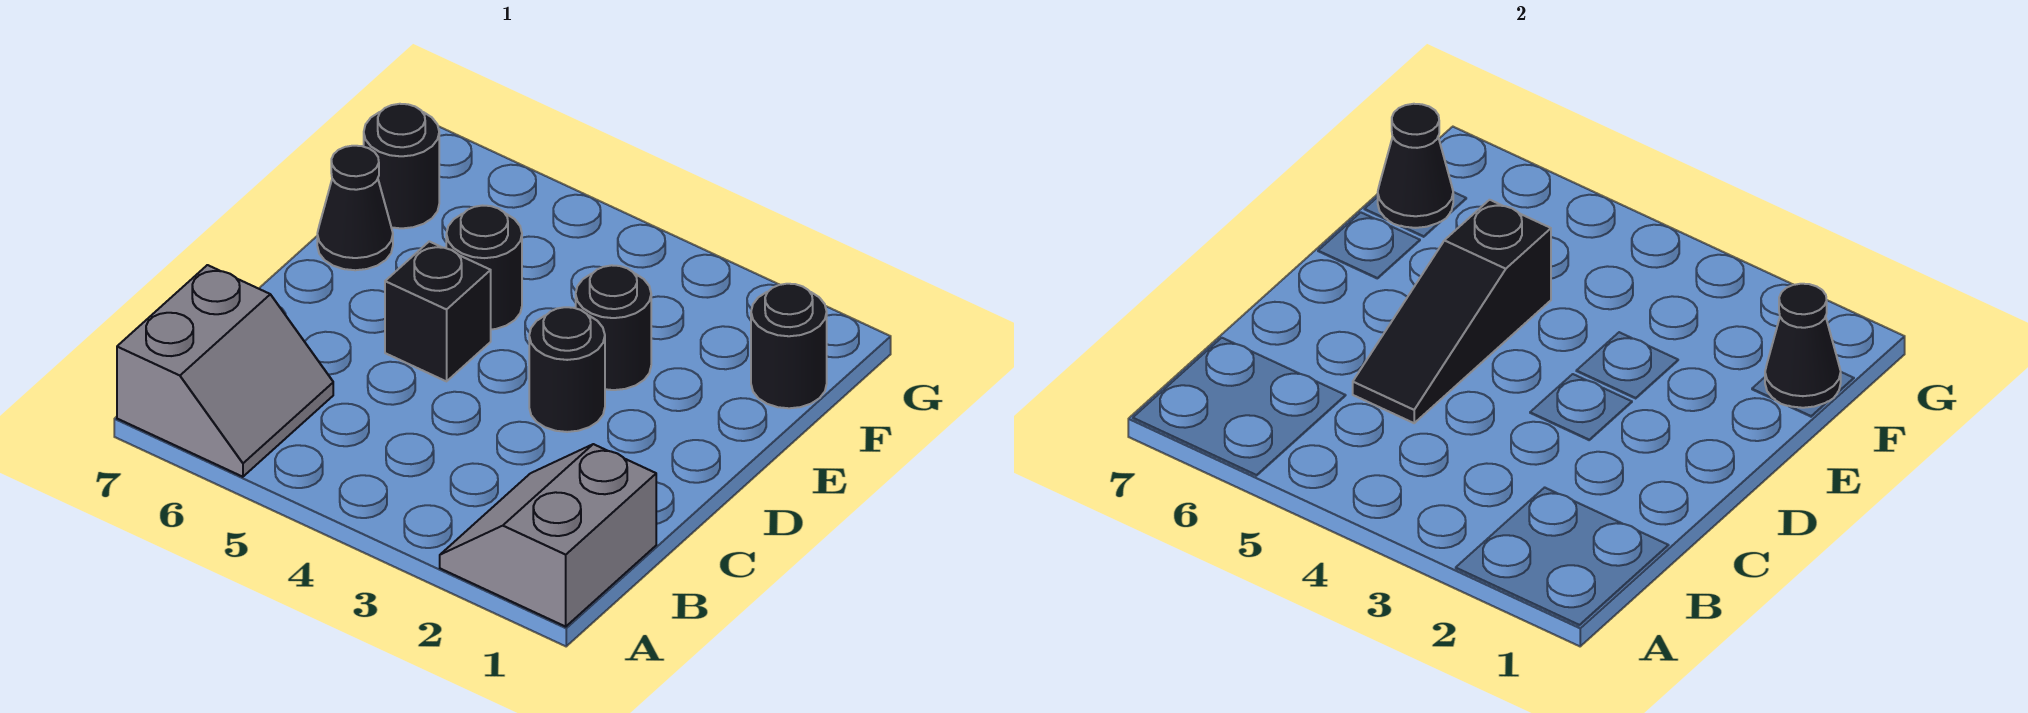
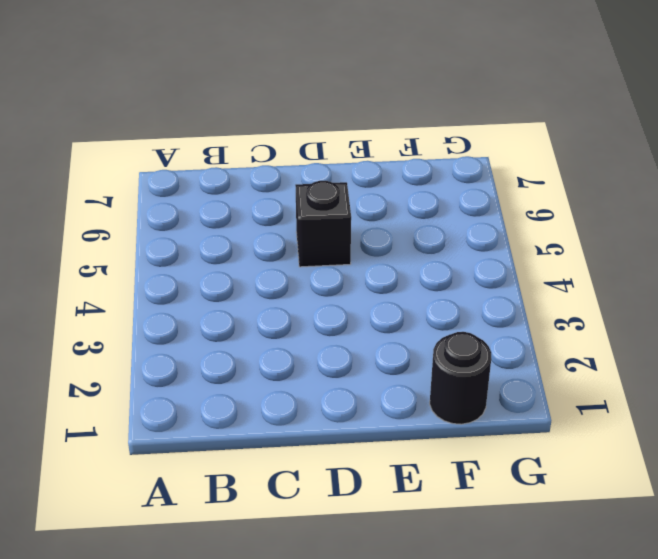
none -> grey slope A1:B2 level 1 top 1
none -> grey slope A6:B7 level 1 top 7
none -> black round brick D3 level 1

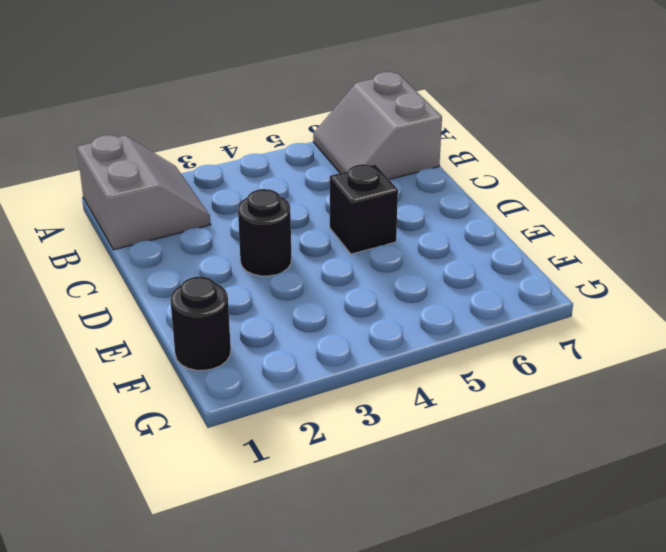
none -> black round brick E3 level 1
none -> black round brick E5 level 1
none -> black cone E7 level 1

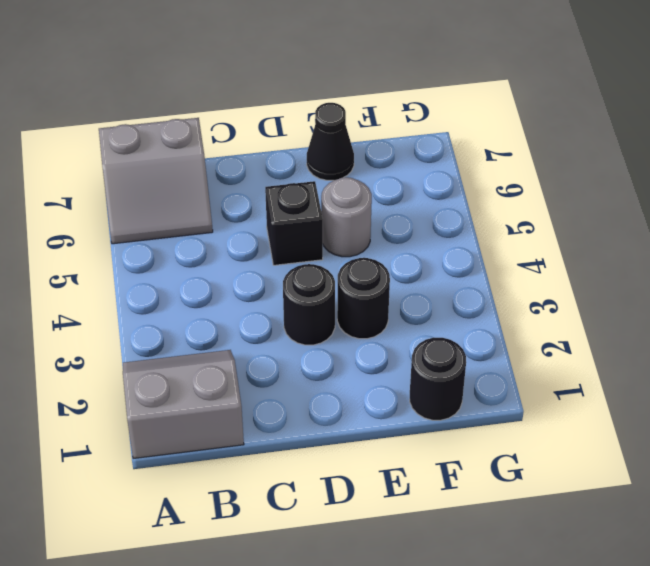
grey round brick E5 level 1 -> black round brick E5 level 1
none -> black round brick F7 level 1
none -> black slope C5:E5 level 2 top E
none -> black cone F1 level 2

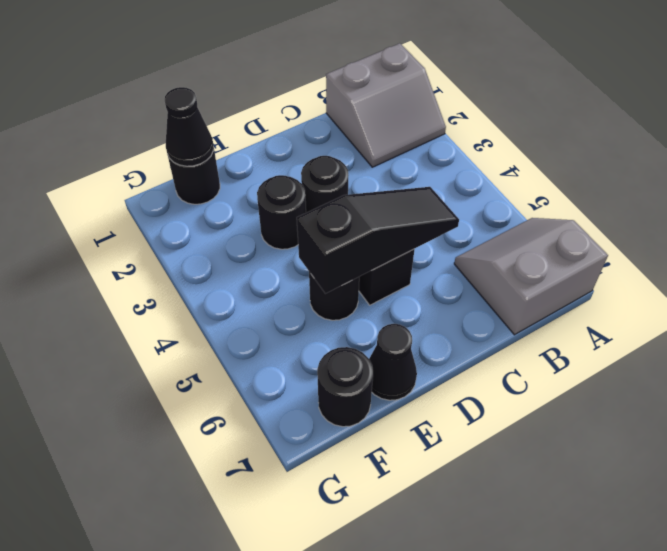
none -> black cone F7 level 2

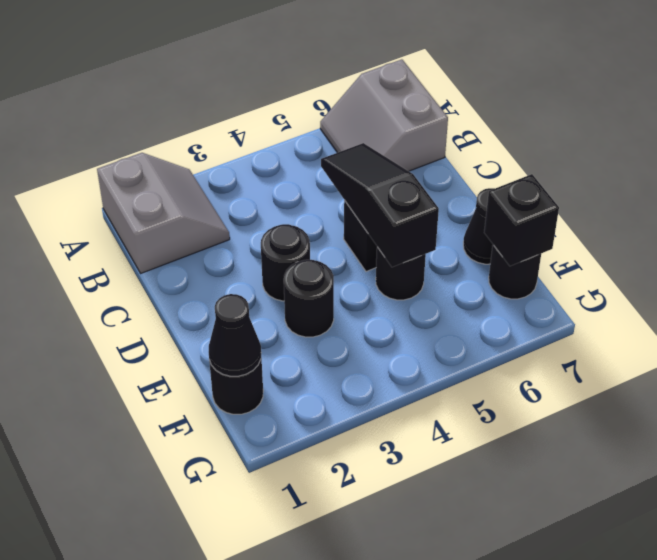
black brick F7 level 2 -> black cone F7 level 2

